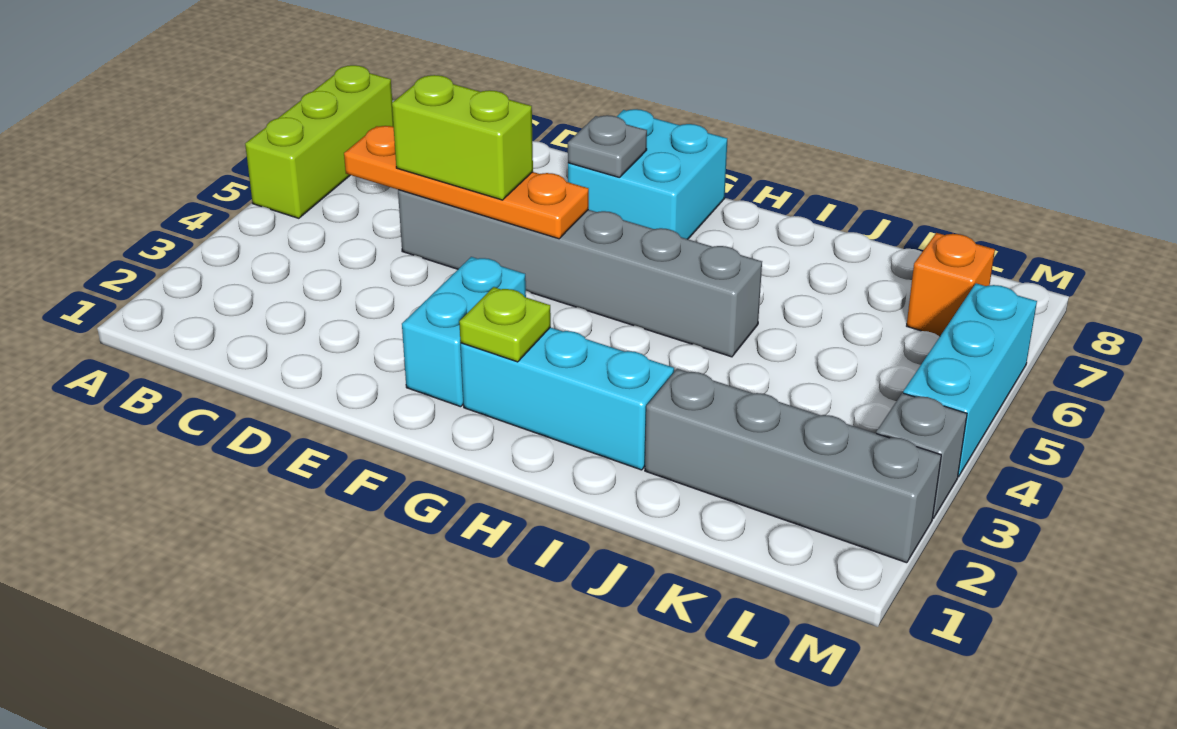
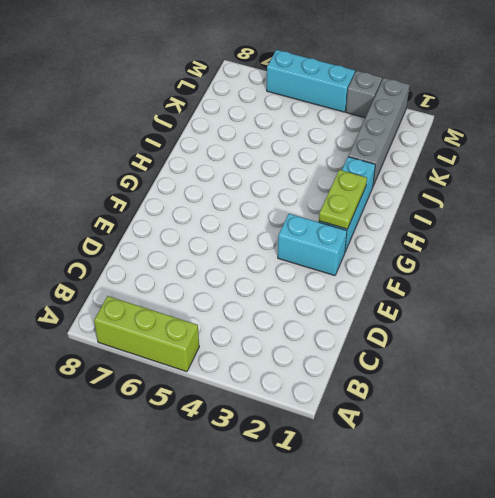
lime plate G2:H2 level 2 -> lime plate G2 level 2
none -> grey brick D5:I5 level 1
none -> cyan brick F7:G8 level 1
none -> orange brick L7 level 1

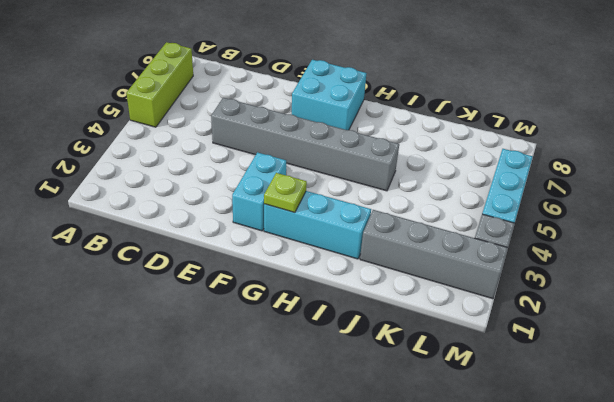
none -> orange brick L7 level 1
none -> orange plate C5:F5 level 2
none -> grey plate F7 level 2

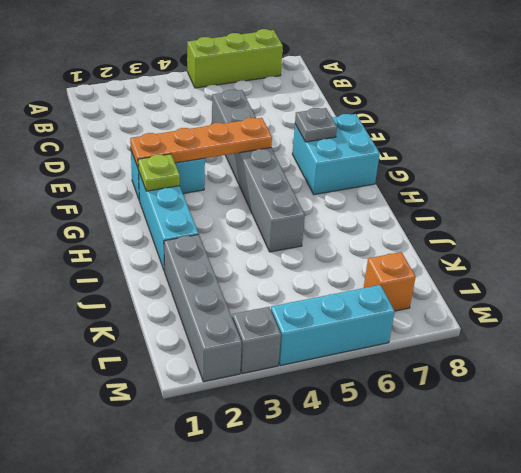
orange plate F2:F5 level 2 -> orange plate C5:F5 level 2
none -> lime brick D5:E5 level 3

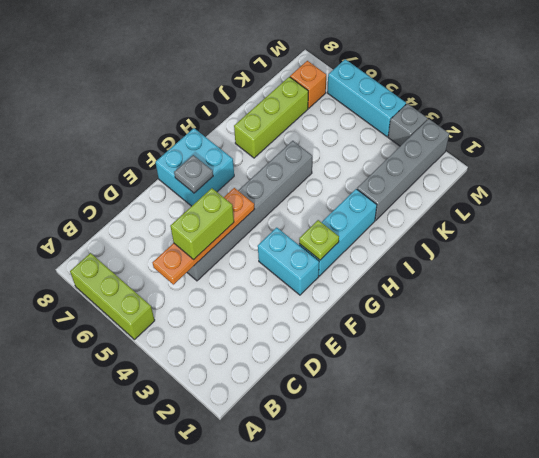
lime brick I7:K7 level 1 -> none

